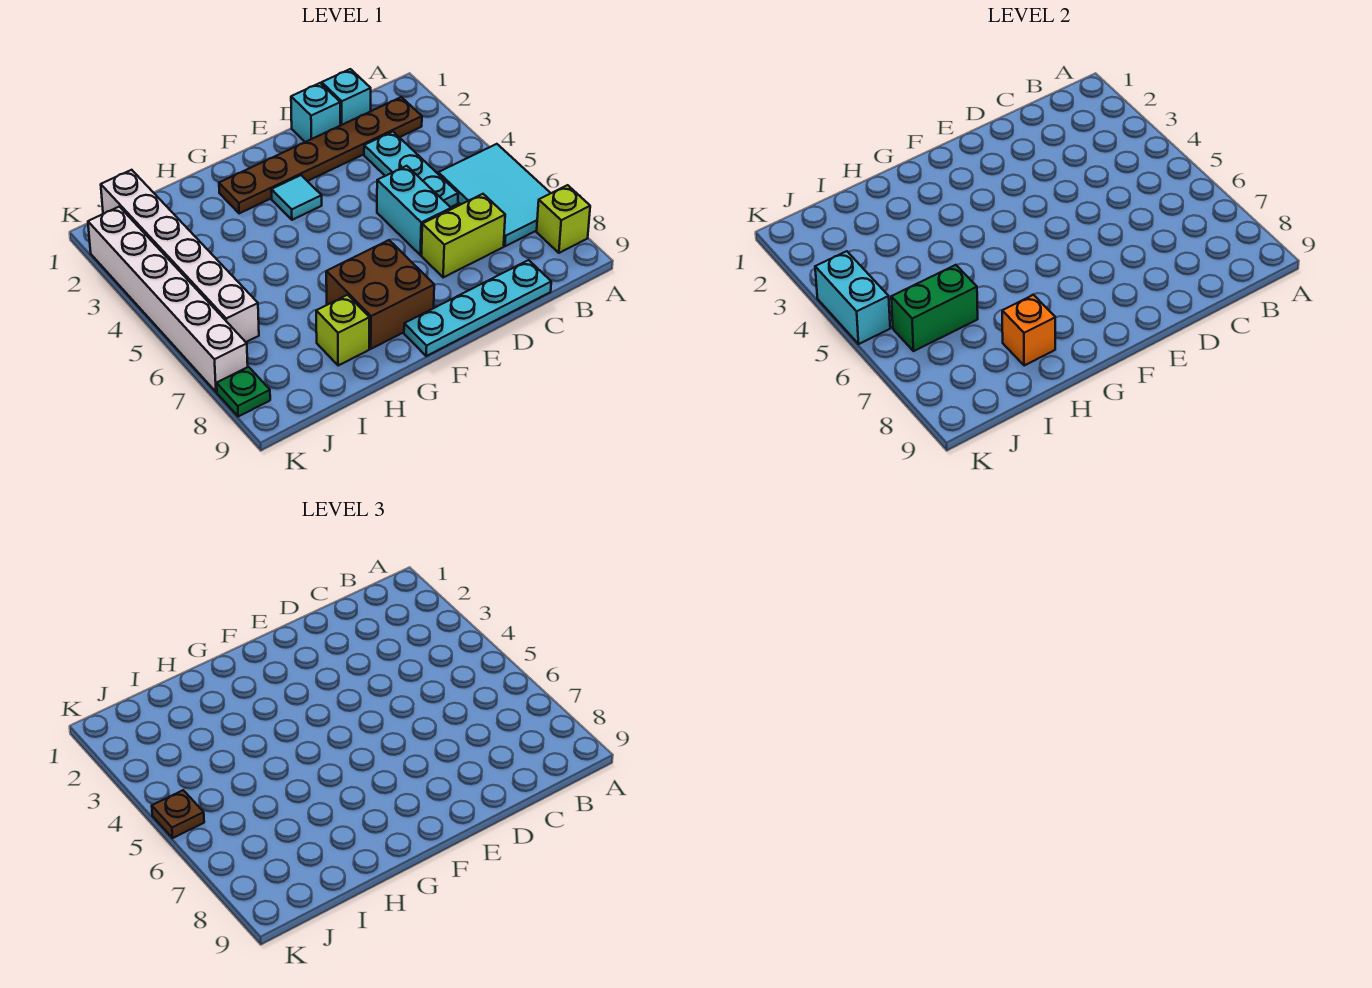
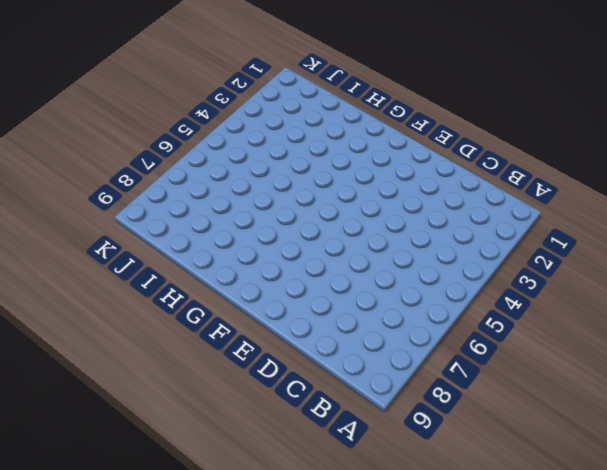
none -> cyan tile A5:B7 level 1
none -> lime brick A8 level 1
none -> brown plate B2:G2 level 1

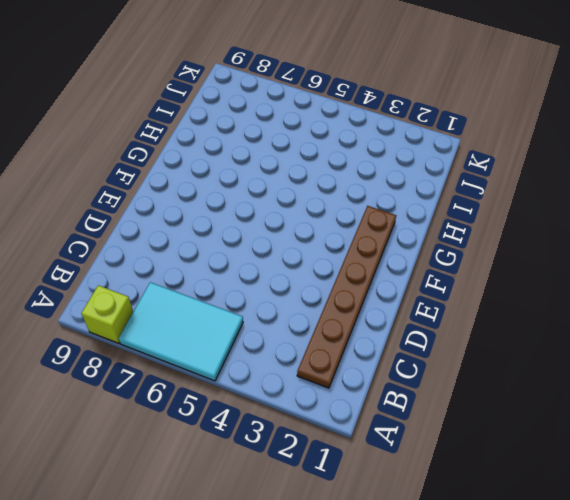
none -> cyan brick C1 level 1
none -> cyan plate C3:C5 level 1
none -> lime brick C7:D7 level 1

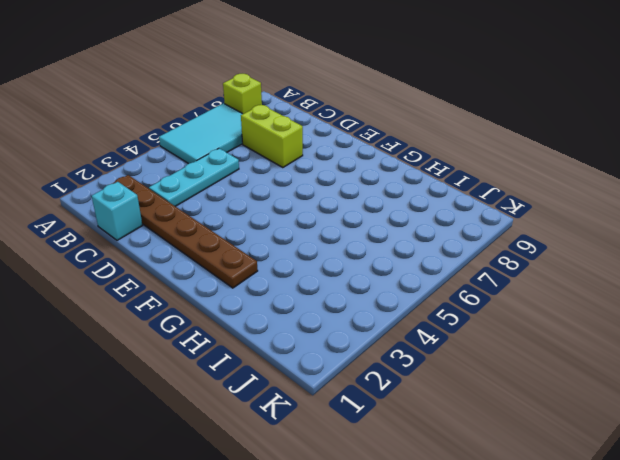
none -> cyan plate C9:F9 level 1
none -> cyan brick D1 level 1
none -> cyan brick D5:D6 level 1

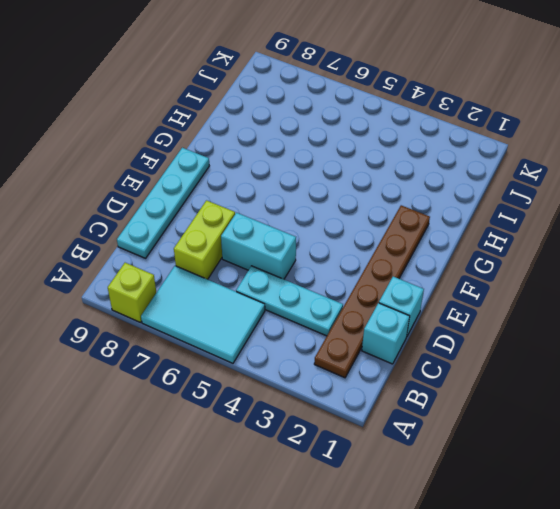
none -> cyan tile F3 level 1
none -> brown brick F7:G8 level 1
none -> lime brick H8 level 1

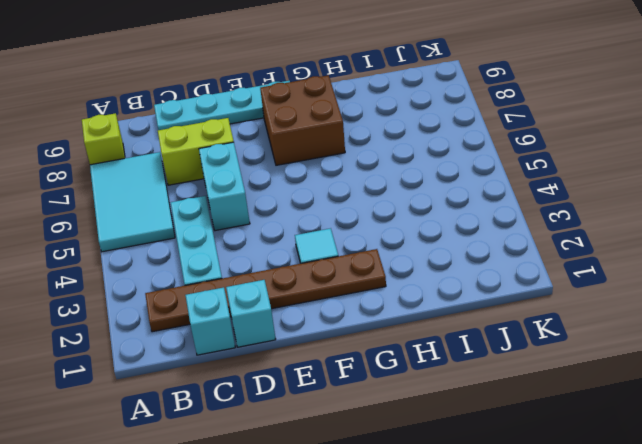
none -> lime brick H8 level 1
none -> white brick J1:J6 level 1
none -> white brick K2:K7 level 1

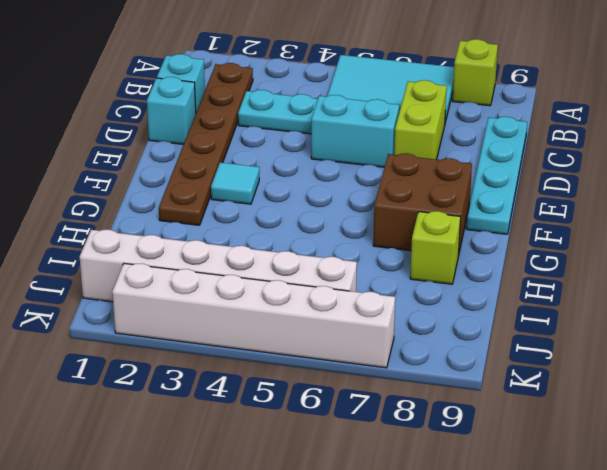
none -> green plate K8 level 1
none -> orange brick H8 level 2
none -> green brick I6:J6 level 2

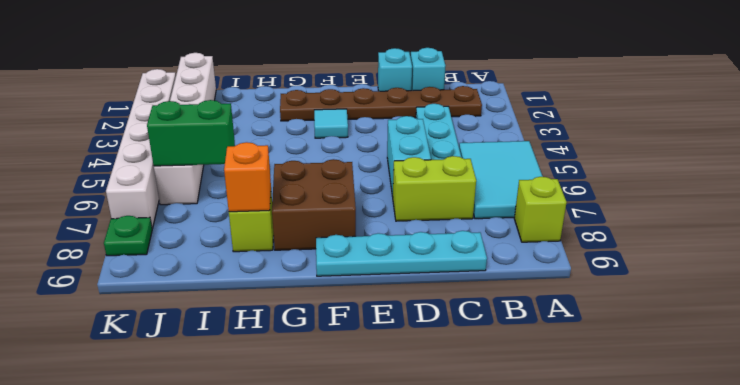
none -> cyan brick K4:K5 level 2
none -> brown plate K5 level 3

